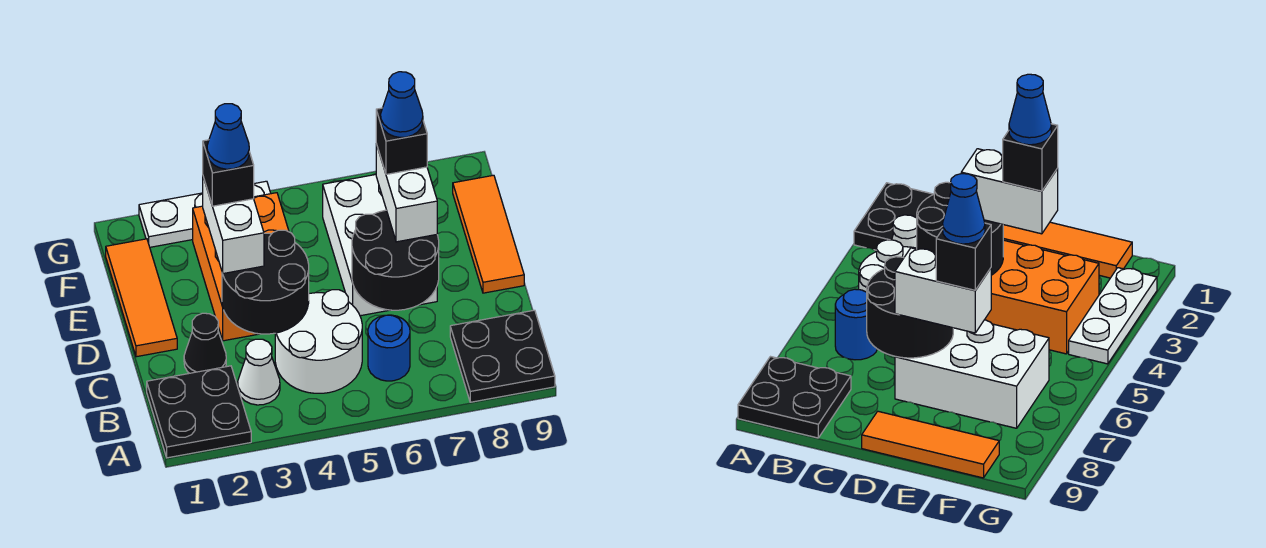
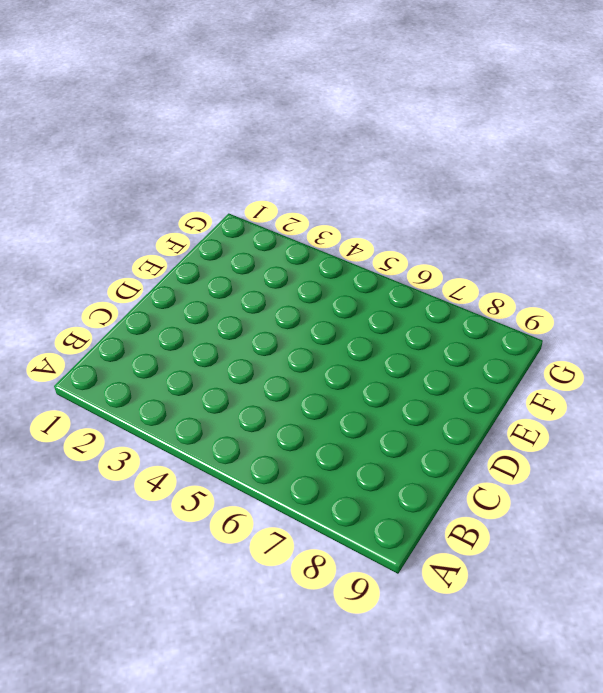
none -> black plate A1:B2 level 1
none -> black plate A8:B9 level 1
none -> white cone B3 level 1

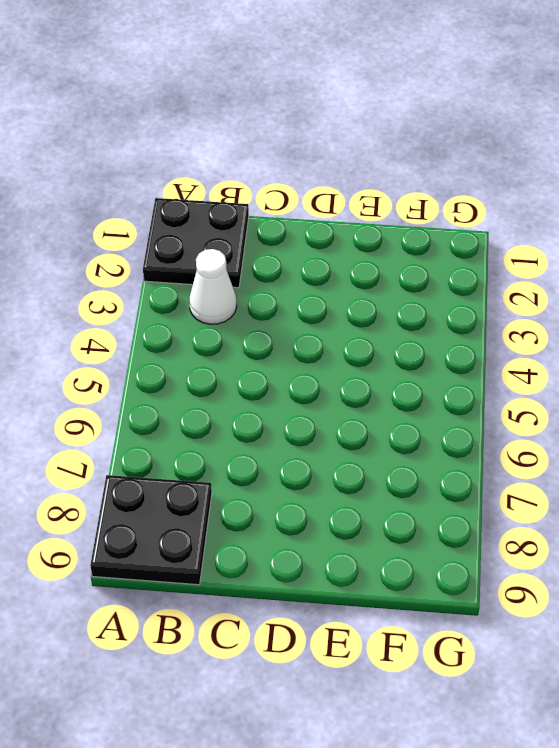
none -> white round brick B4:C5 level 1
none -> blue round brick B6 level 1
none -> black cone C2 level 1

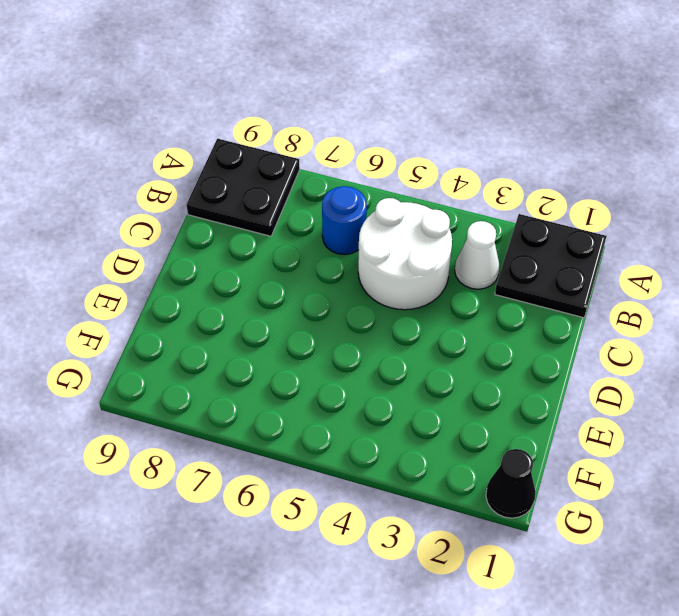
black cone G1 level 1 -> black cone C2 level 1
none -> orange tile D1:F1 level 1
none -> orange brick D3:F4 level 1
none -> white brick D6:F7 level 1

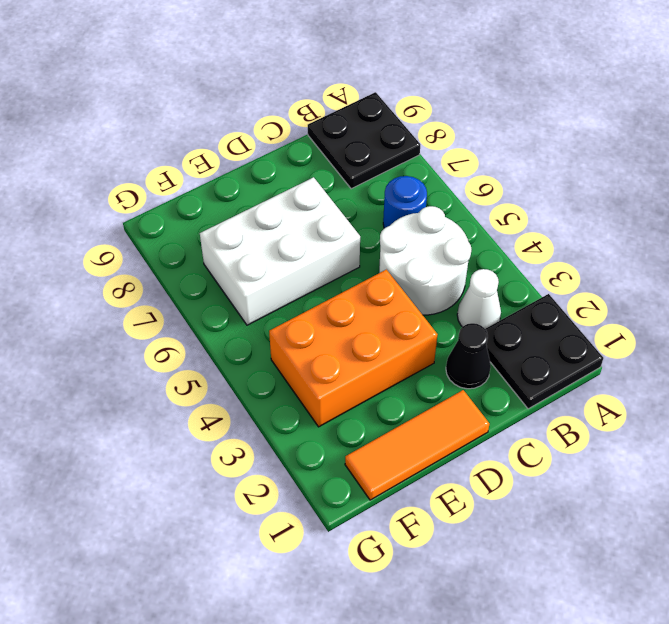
none -> orange tile D9:F9 level 1
none -> white plate G2:G4 level 1
none -> black round brick C3:D4 level 2

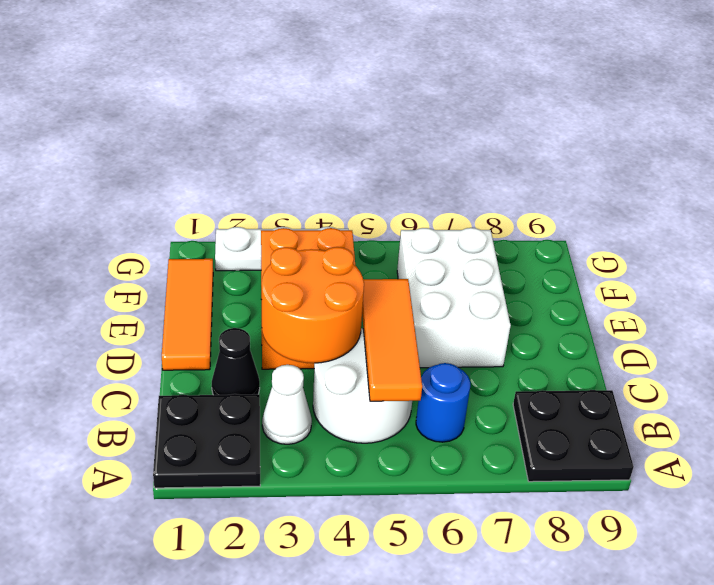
orange tile B5:D5 level 2 -> orange tile D9:F9 level 1
orange round brick C3:D4 level 2 -> black round brick C3:D4 level 2
none -> black round brick C6:D7 level 2
none -> white brick D3:E3 level 3
none -> white brick D7:E7 level 3

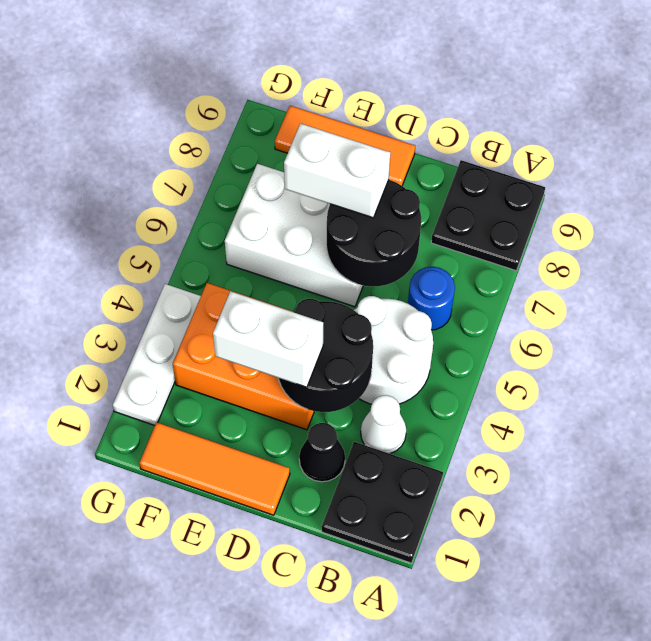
none -> black brick E3 level 4
none -> black brick E7 level 4
none -> blue cone E3 level 5

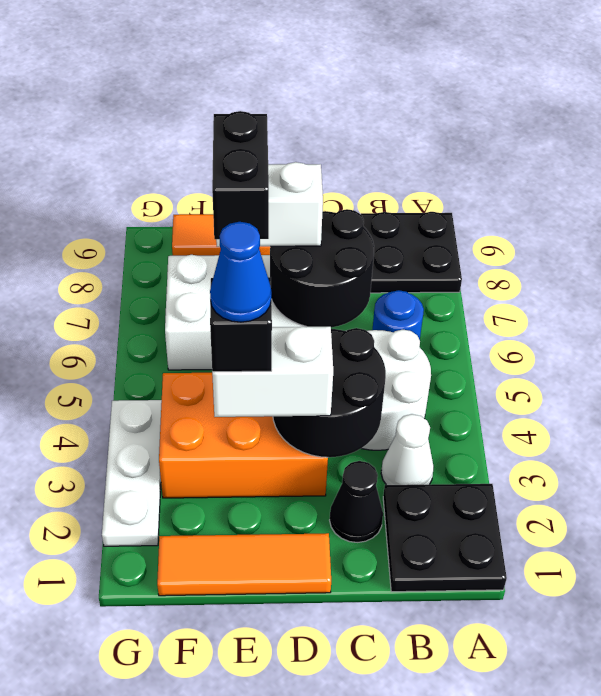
black brick E6:E7 level 4 -> black brick E7 level 4
none -> blue cone E7 level 5

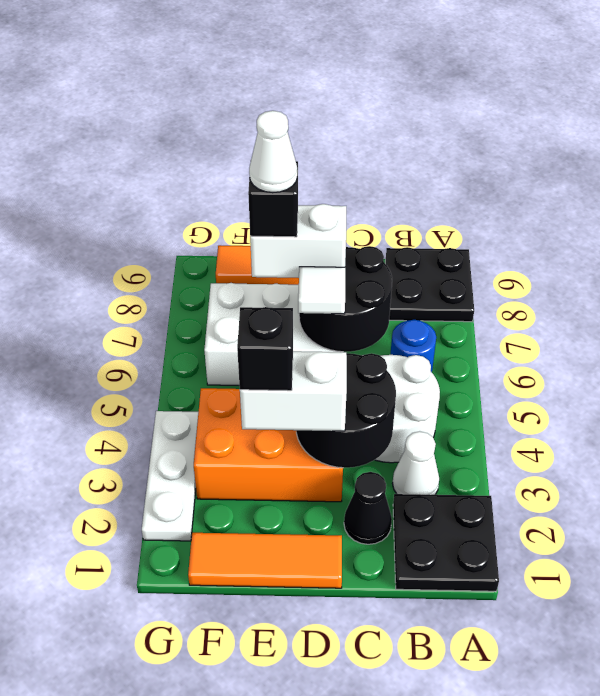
white tile D6 level 3 -> none
white cone E7 level 5 -> blue cone E7 level 5
none -> blue cone E3 level 5

